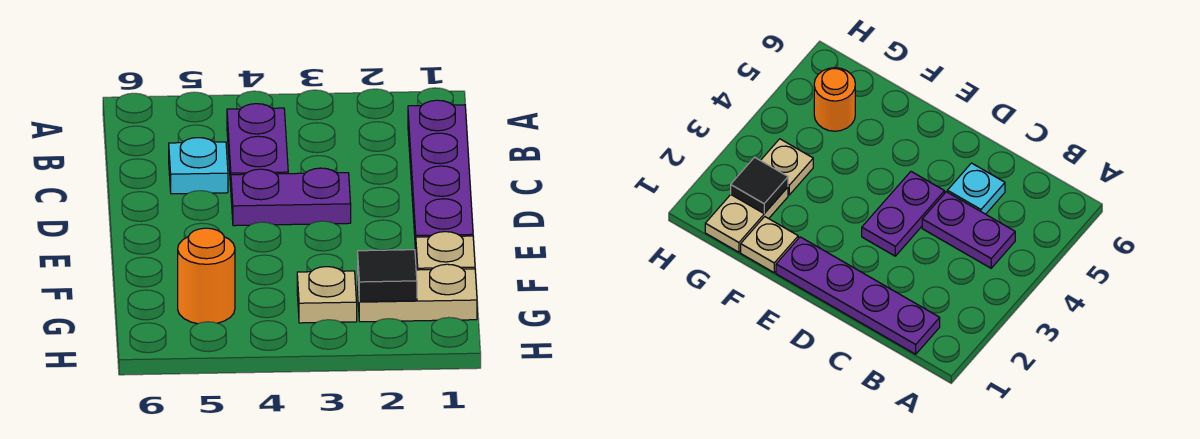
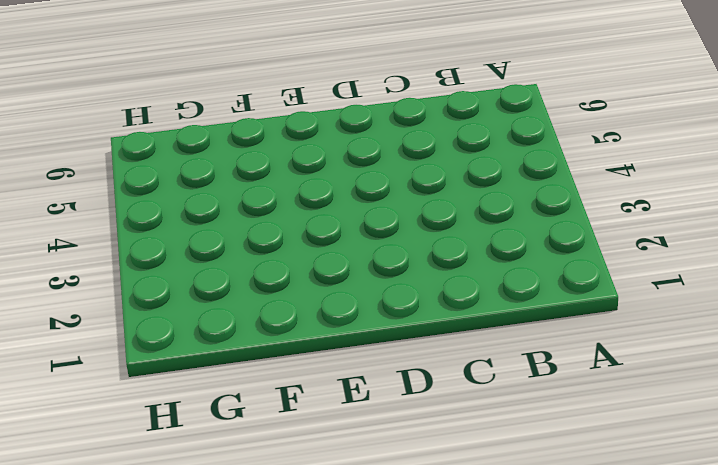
none -> purple plate B1:E1 level 1
none -> purple plate B4:C4 level 1

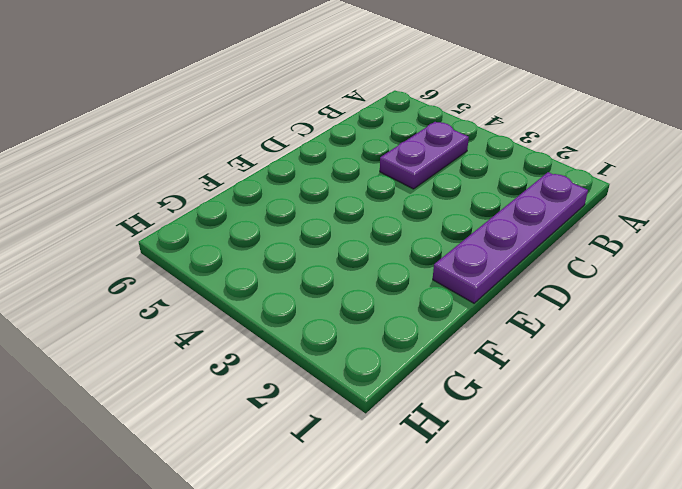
none -> cyan plate C5 level 1
none -> purple plate D3:D4 level 1

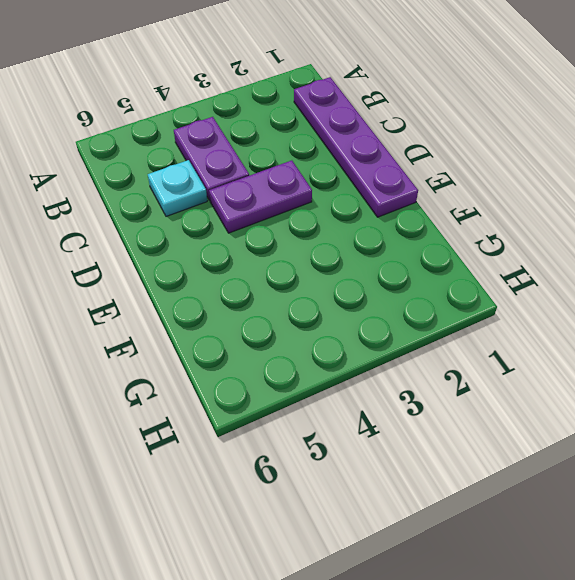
none -> tan plate F1 level 1
none -> tan plate G1:G2 level 1

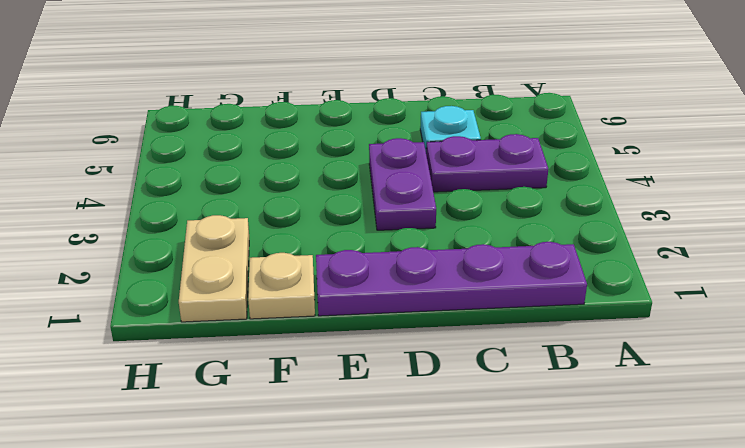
none -> tan plate G3 level 1
none -> orange round brick G5 level 1

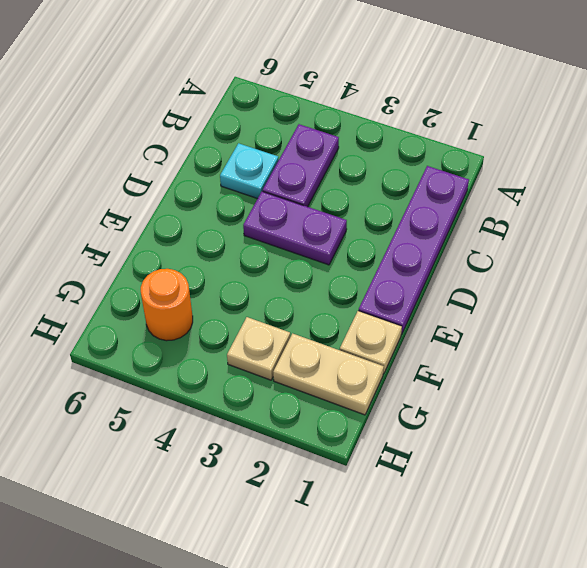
none -> black tile G2 level 2

